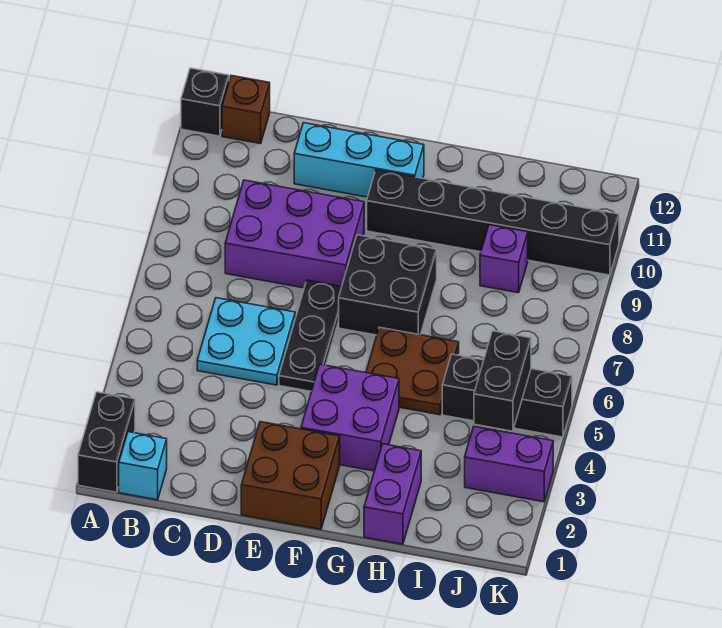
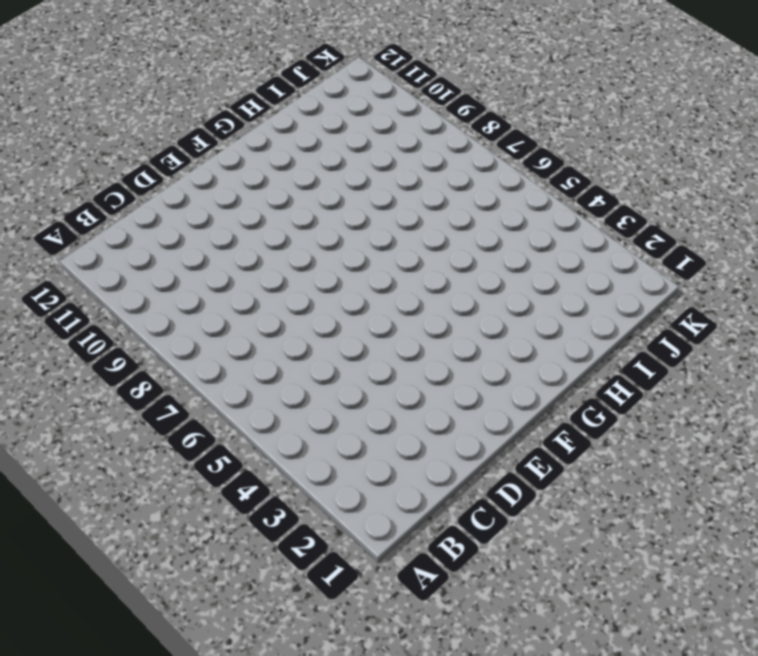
none -> black brick A1:A2 level 1
none -> black brick A12 level 1
none -> cyan brick B1 level 1

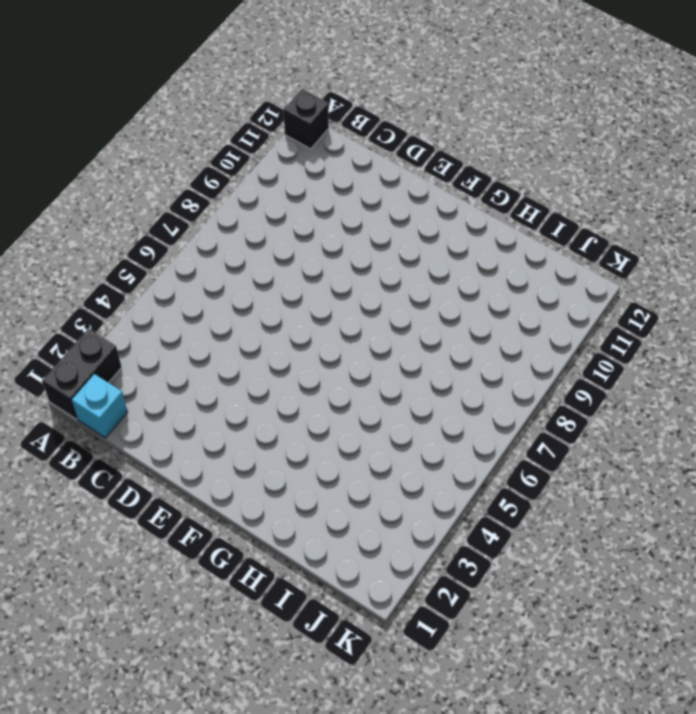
none -> brown brick B12 level 1
none -> cyan plate C5:D6 level 1
none -> purple brick C8:E9 level 1

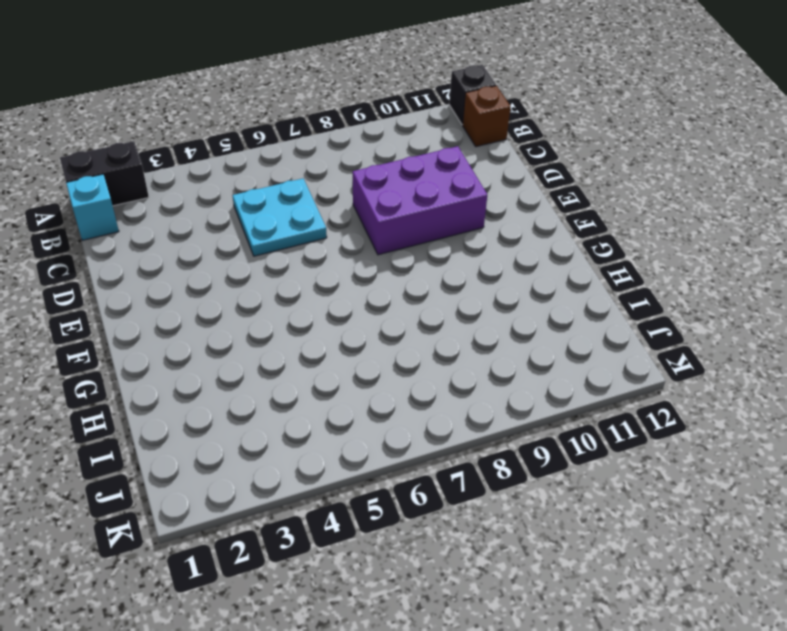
purple brick D8:E10 level 1 -> purple brick C8:E9 level 1
none -> cyan brick D11:F11 level 1
none -> brown brick E1:F2 level 1
none -> black plate E5:E7 level 1

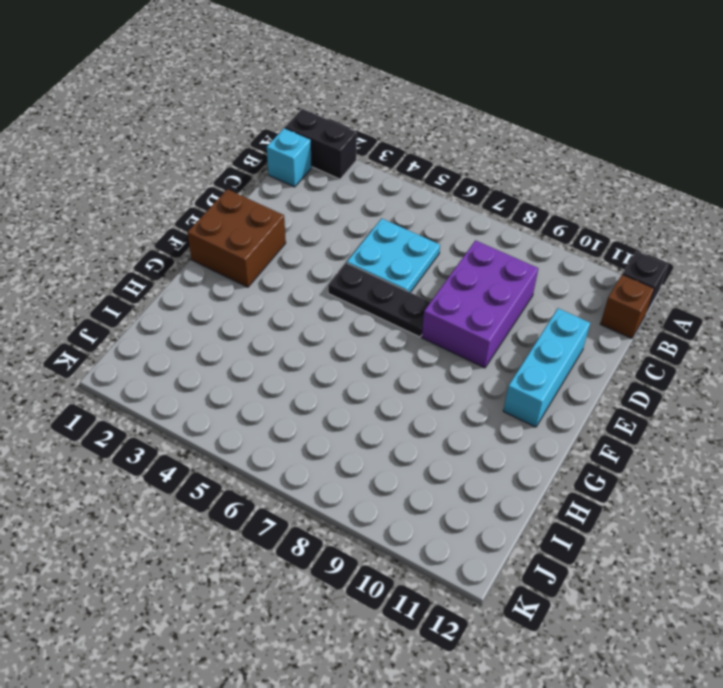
none -> purple brick F3:G4 level 1
none -> black brick F7:G8 level 1
none -> black brick F10:K10 level 1

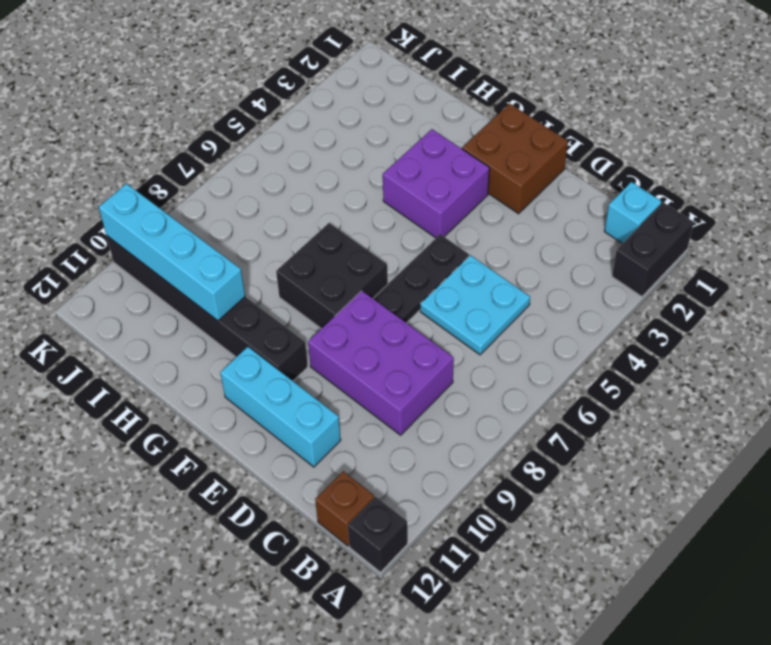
cyan brick H10:K10 level 2 -> none
none -> brown plate G5:H6 level 1
none -> purple brick H1:H2 level 1
none -> black brick I5:K5 level 1

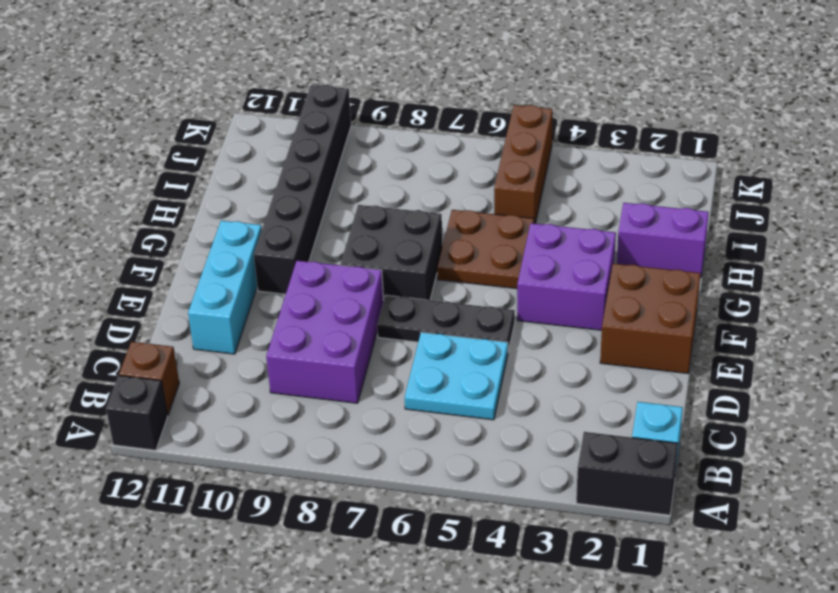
brown brick I5:K5 level 1 -> black brick I5:K5 level 1
none -> purple brick I9 level 1
none -> purple brick J3:K3 level 1
none -> black brick J4:J5 level 2

